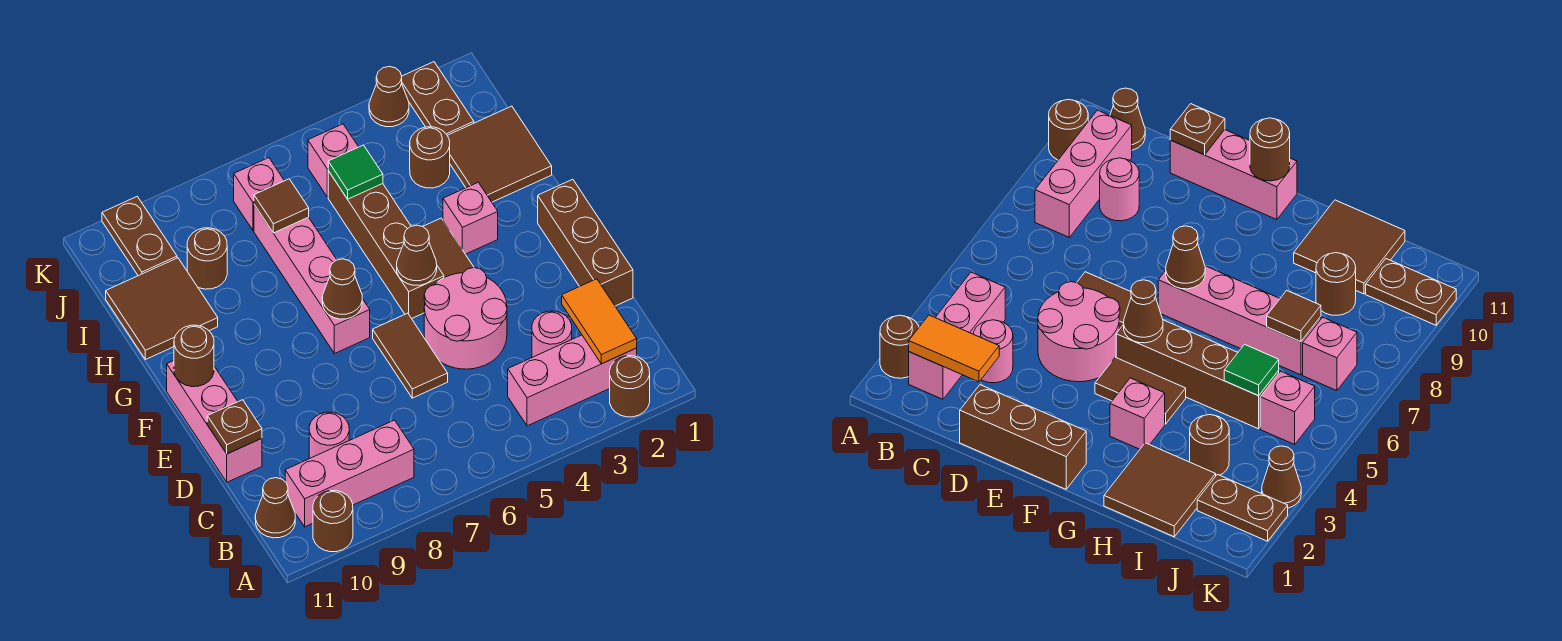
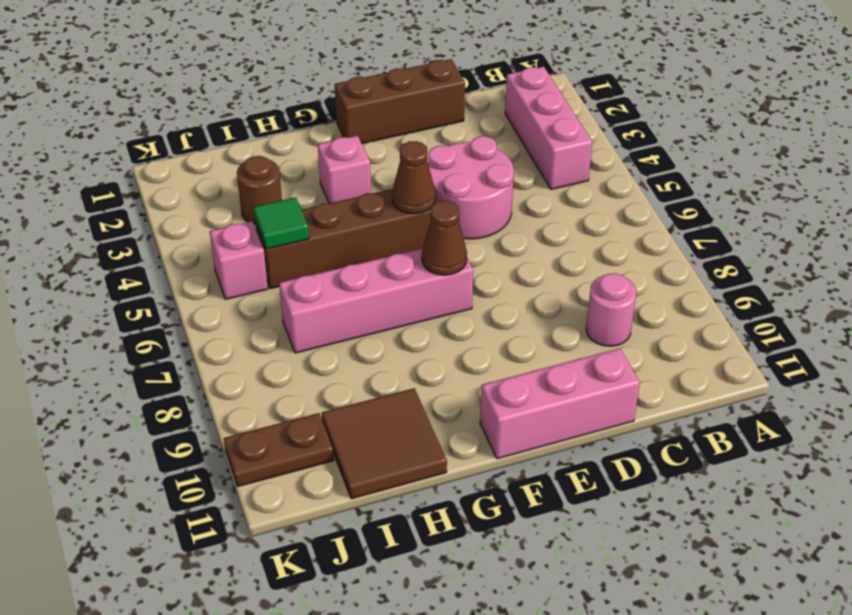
none -> brown round brick A2 level 1
none -> brown round brick A10 level 1
none -> pink brick B8:B10 level 1
none -> brown cone B11 level 1

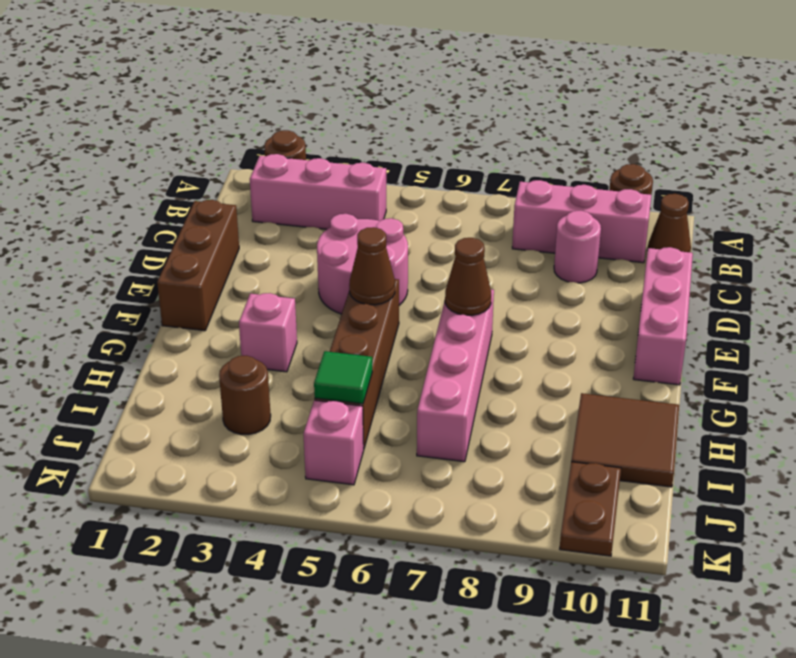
none -> pink round brick C3 level 1
none -> brown tile D6:E6 level 1
none -> brown tile F4:G4 level 1
none -> brown tile H1:I2 level 1

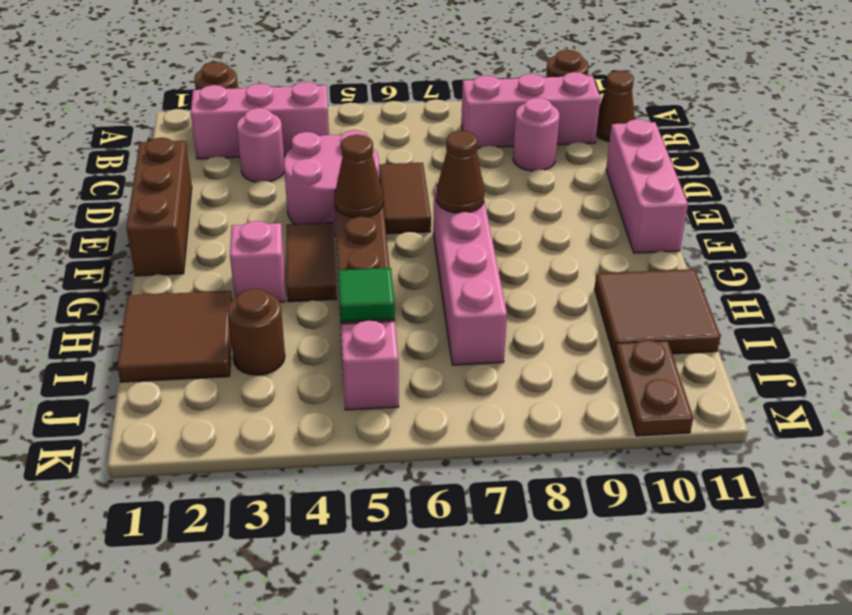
none -> brown round brick I9 level 1
none -> brown plate J2:K2 level 1
none -> pink brick J7 level 1
none -> brown cone K3 level 1

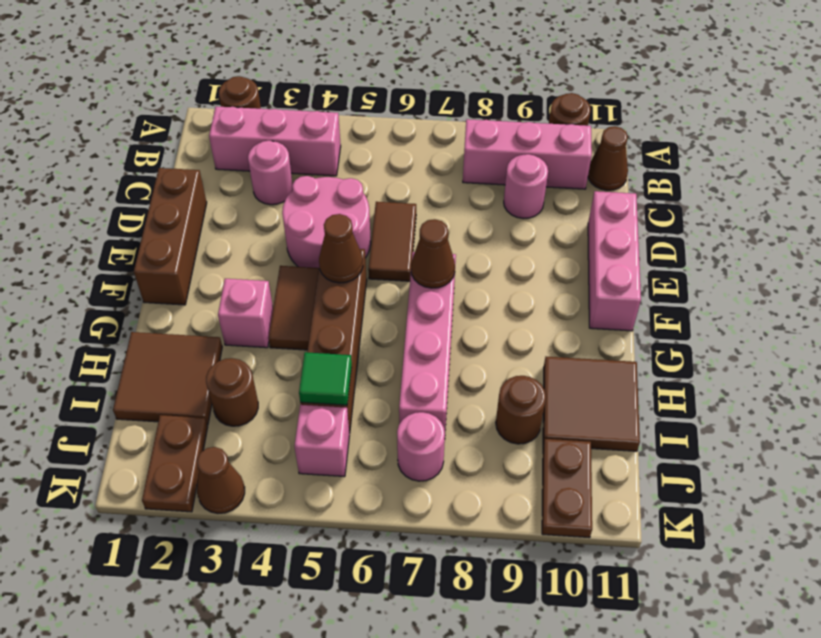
pink round brick J7 level 1 -> pink brick J7 level 1
none -> orange tile B2:C2 level 2
none -> brown plate D11 level 2
none -> brown round brick F11 level 2
none -> brown tile I7 level 2

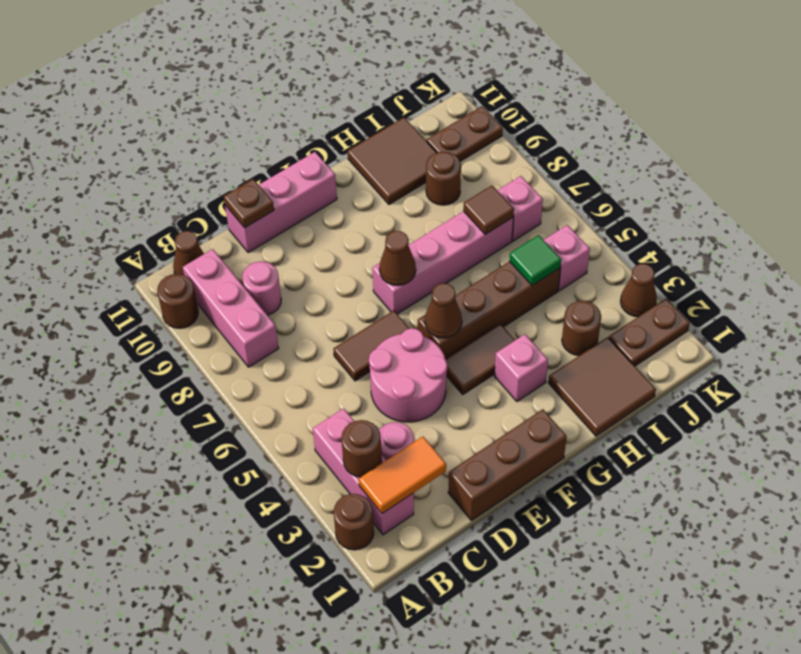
brown round brick B3 level 2 -> brown round brick F11 level 2

